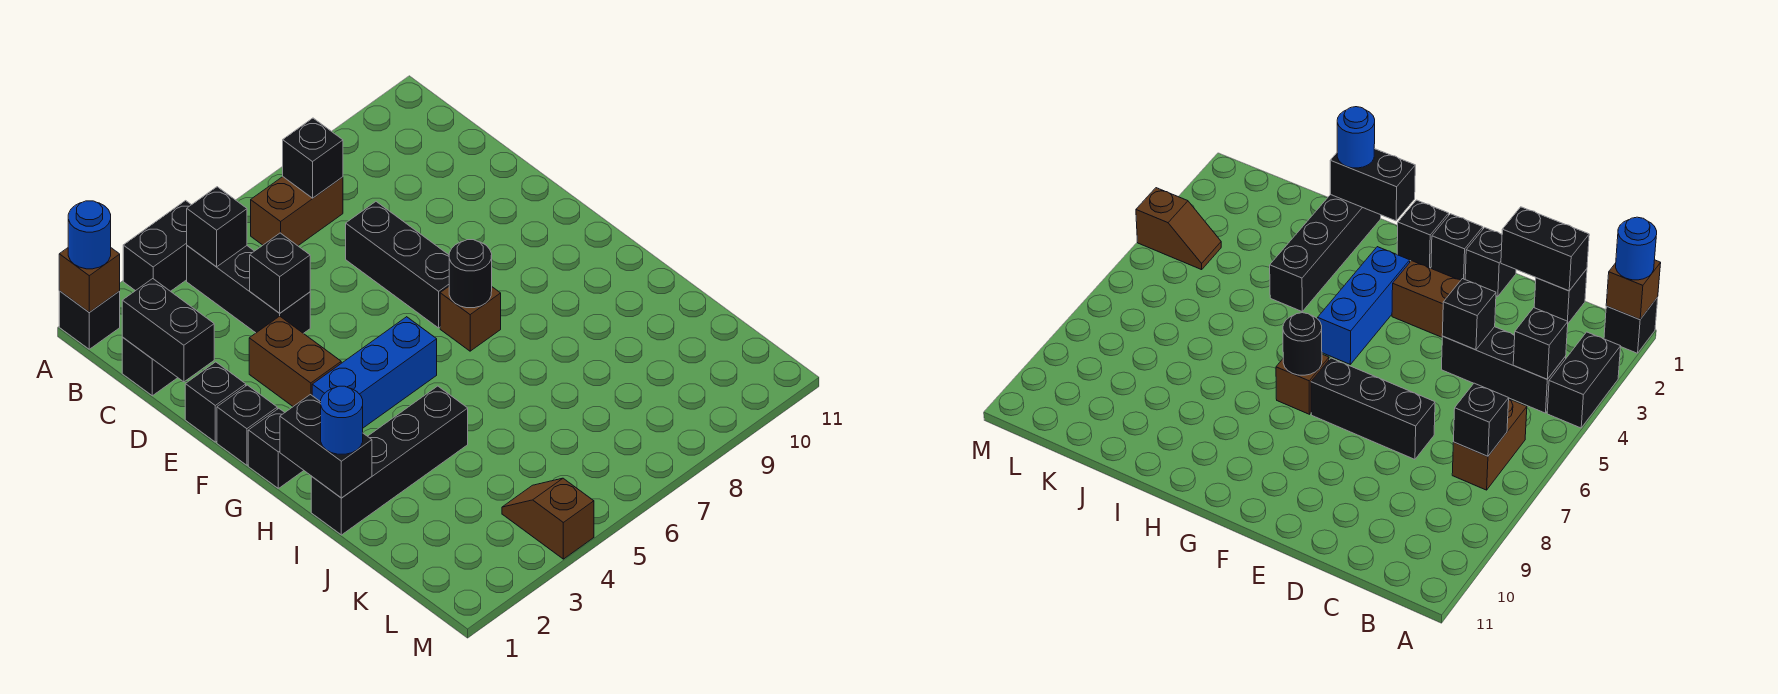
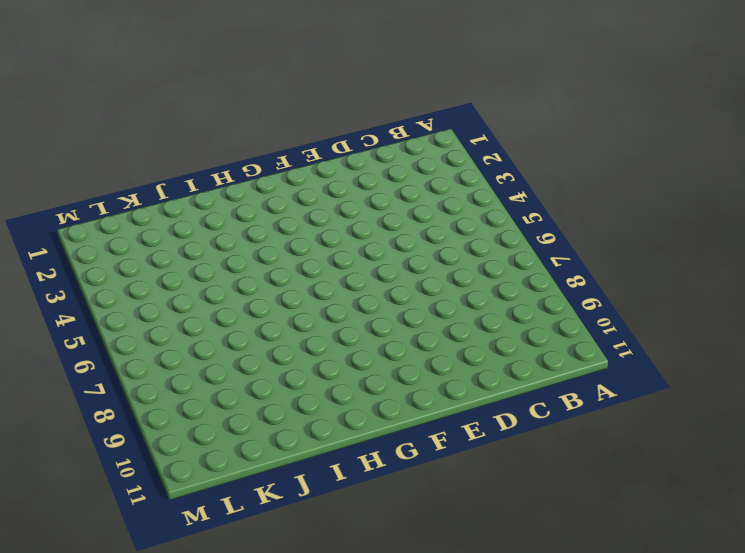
none -> black brick A1 level 1
none -> black brick A3:A4 level 1
none -> black brick B4:D4 level 1

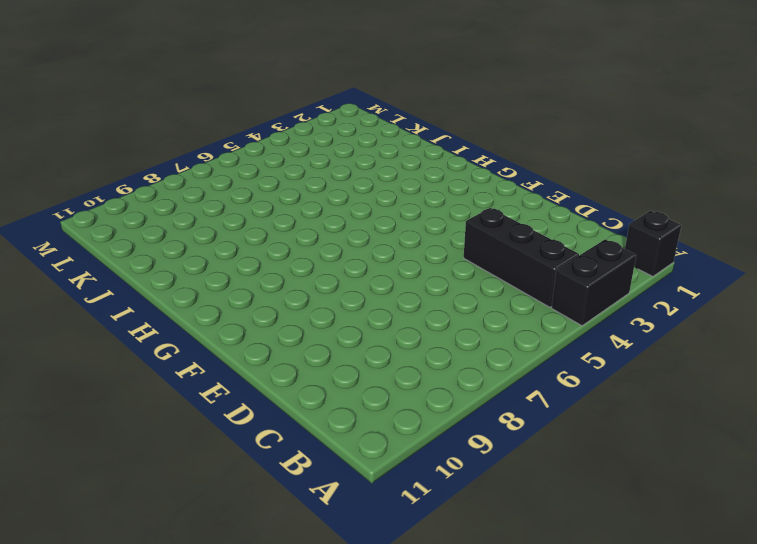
none -> brown brick B6:B7 level 1
none -> black brick C1 level 1
none -> black brick D7:F7 level 1

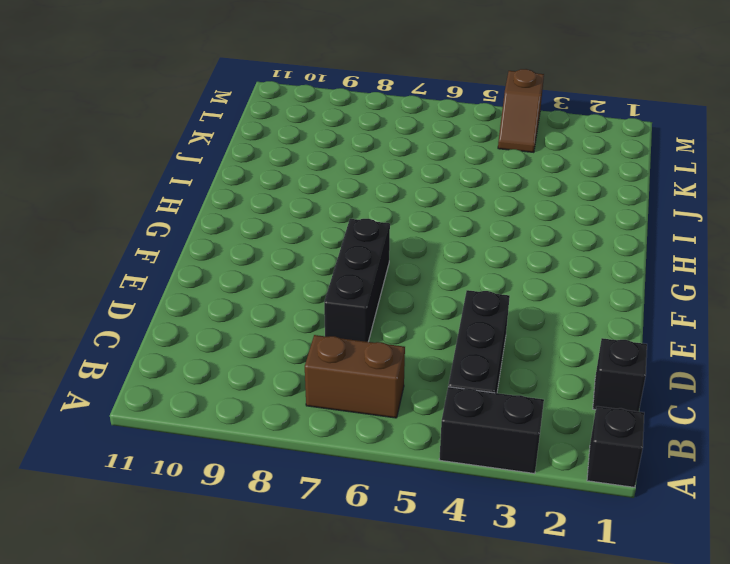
none -> black brick E1 level 1
none -> brown brick E3:F3 level 1
none -> black brick F1 level 1

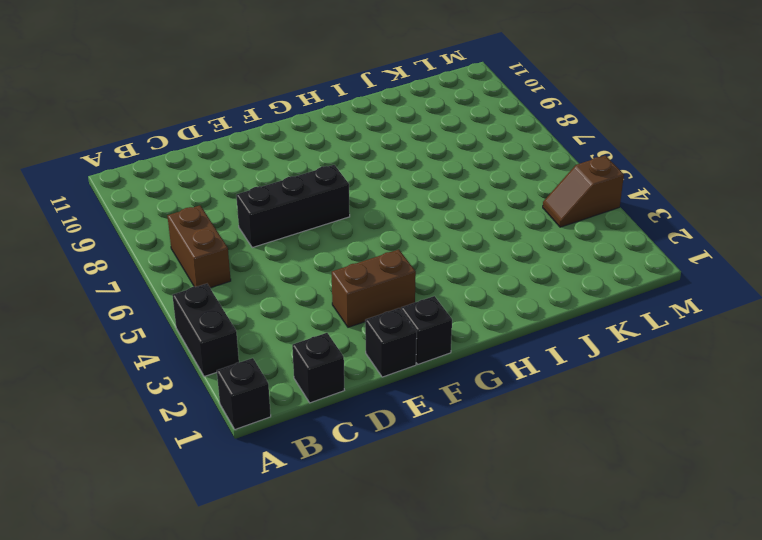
none -> black brick B4:D4 level 1
none -> black brick G1 level 1
none -> blue brick G3:G5 level 1

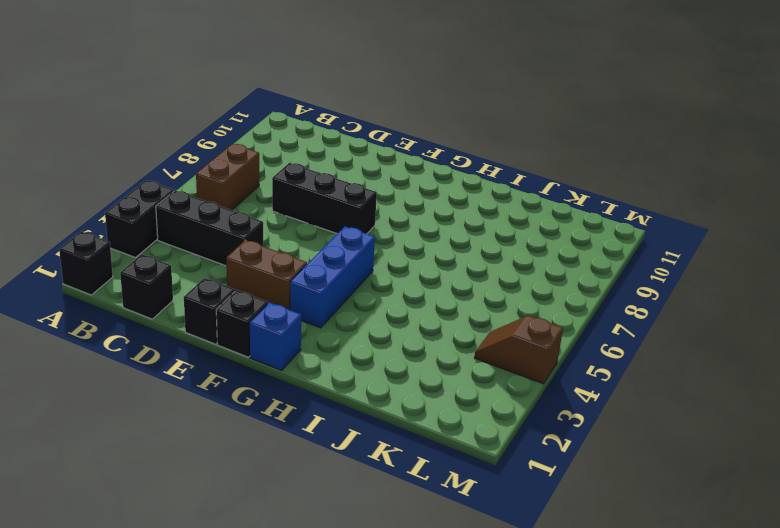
blue brick G1 level 1 -> black brick G1 level 1
none -> brown brick G7 level 1
none -> black brick I1:I4 level 1
none -> brown brick A1 level 2

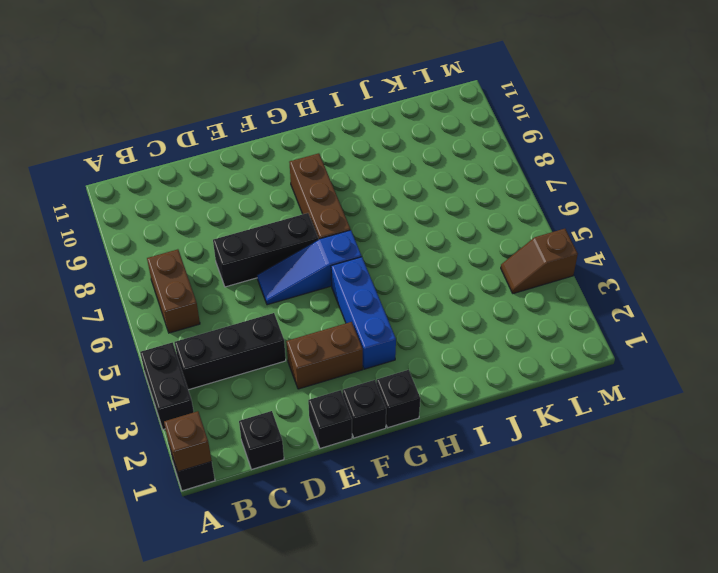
blue slope E6:G6 level 1 top G -> none
brown brick G7:G9 level 1 -> brown brick G7 level 1
none -> black brick I1:I4 level 1
none -> black brick B4 level 2
none -> black brick B7 level 2

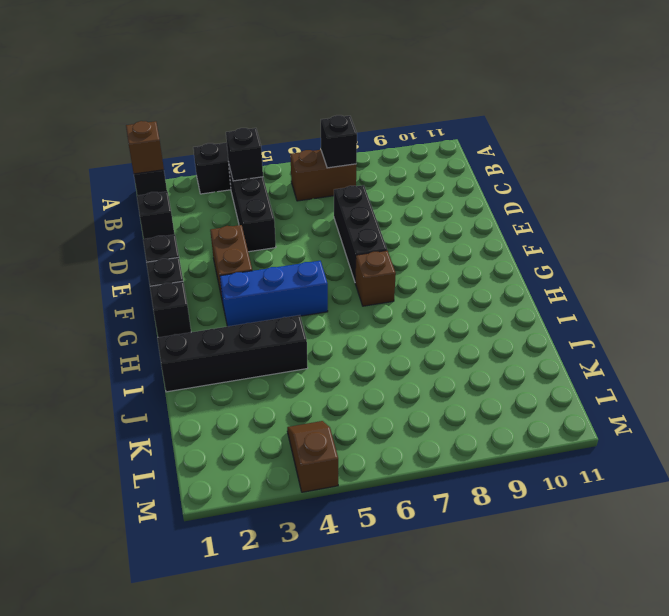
none -> black brick C1:D1 level 2
none -> black brick D4 level 2
none -> black round brick G7 level 2

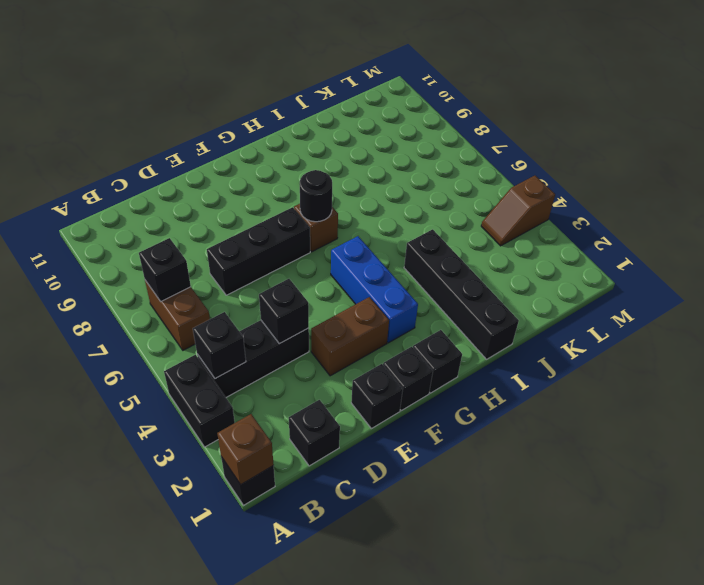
none -> black brick C1:D1 level 2
none -> black brick H1:I1 level 2
none -> blue round brick A1 level 3

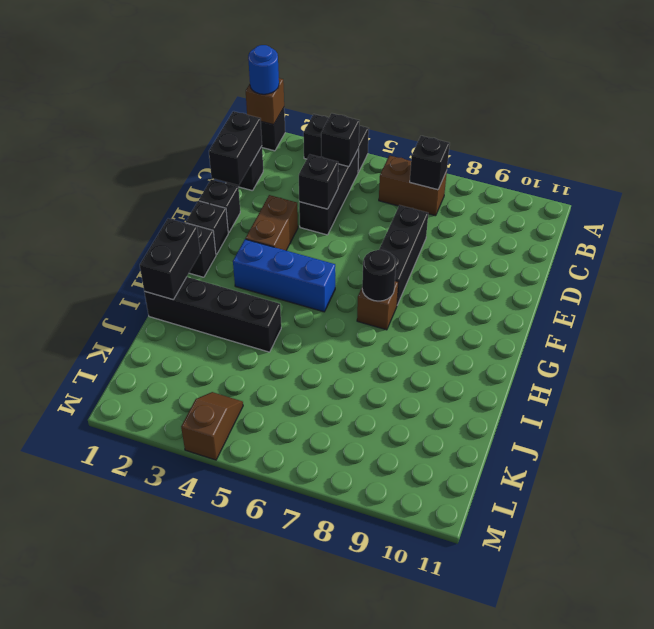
none -> blue round brick I1 level 3

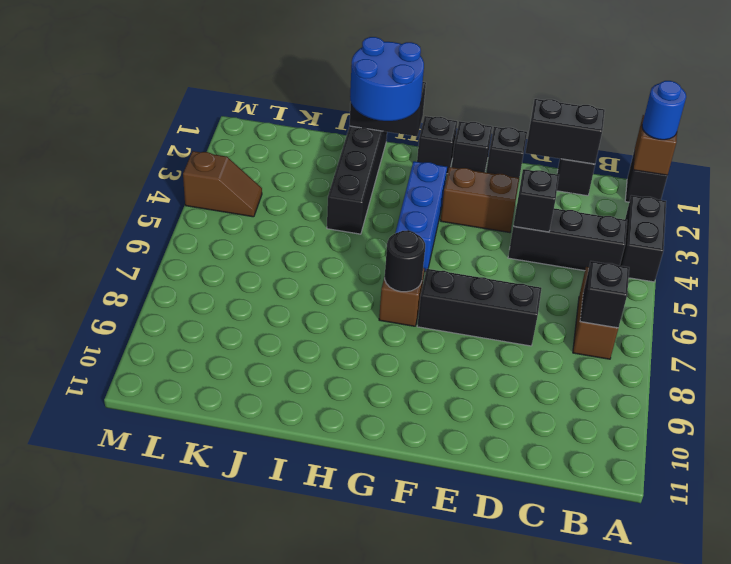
blue round brick H1:I2 level 3 -> blue round brick I1 level 3
none -> black brick B4 level 2

